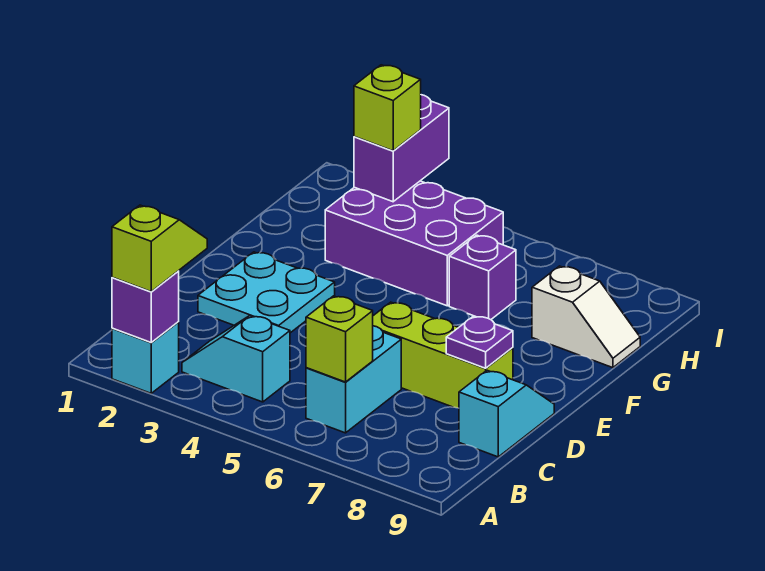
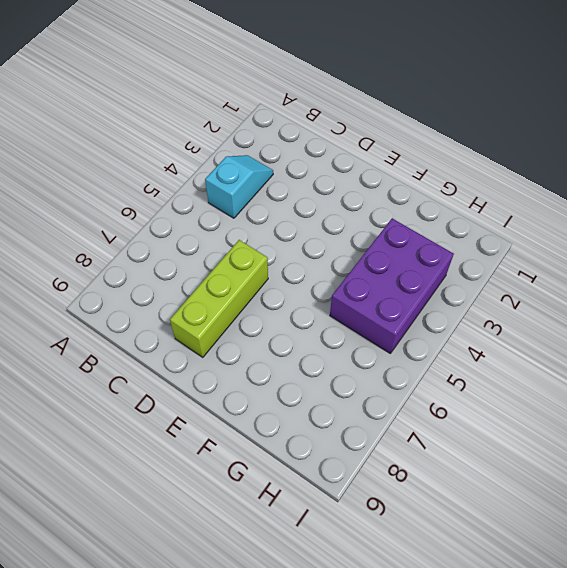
none -> cyan brick A2 level 1
none -> cyan brick B6:C6 level 1
none -> cyan slope C9:D9 level 1 top C

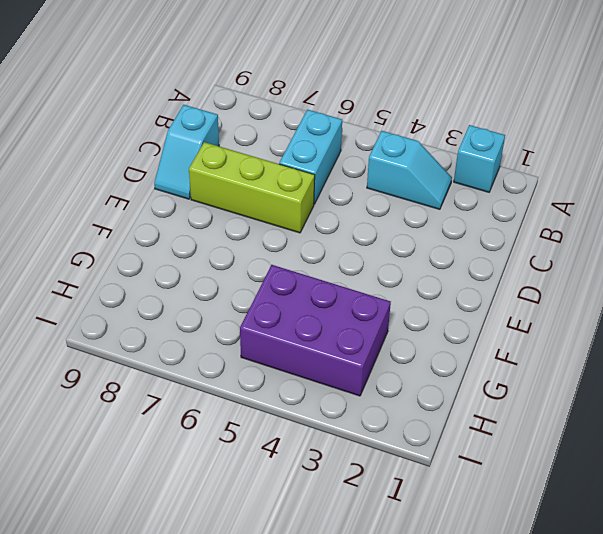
none -> cyan plate D2:E3 level 1
none -> purple brick G6 level 1
none -> white slope G8:G9 level 1 top 8

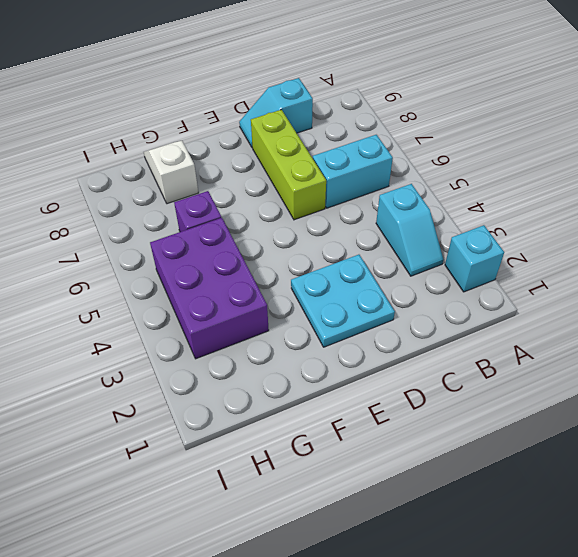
none -> purple brick A2 level 2
none -> lime brick B6 level 2
none -> purple plate D8 level 2

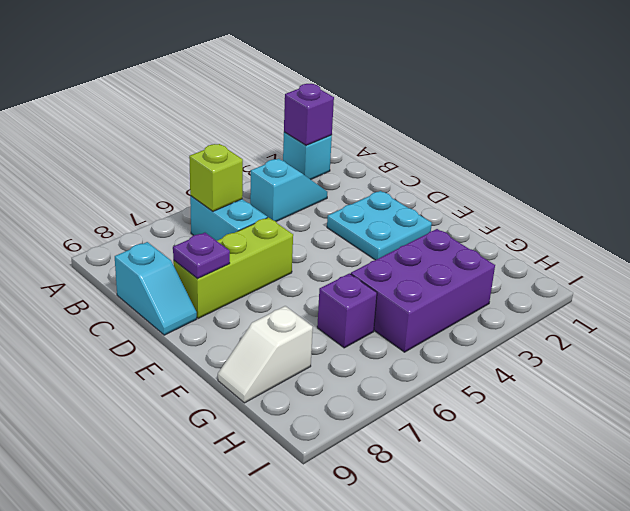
none -> purple brick H3:I3 level 2
none -> lime slope A2:B2 level 3 top A
none -> lime brick H3 level 3

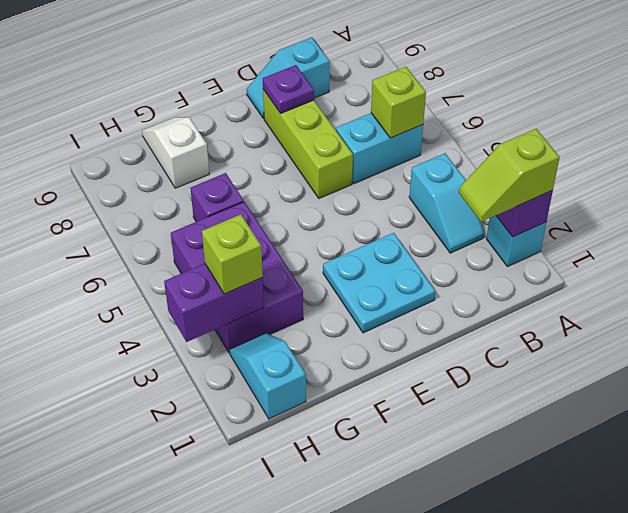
cyan slope H1:H2 level 1 top 1 -> none

